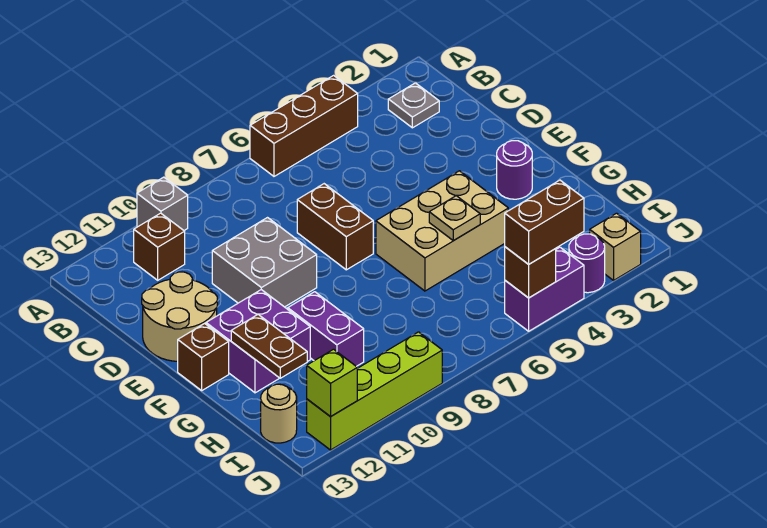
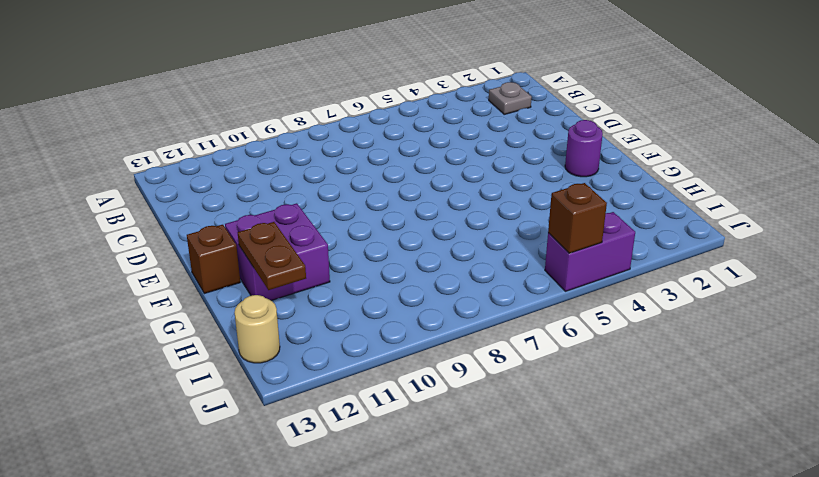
none -> brown brick A4:A6 level 1
none -> grey brick A10 level 1
none -> brown brick B11 level 1

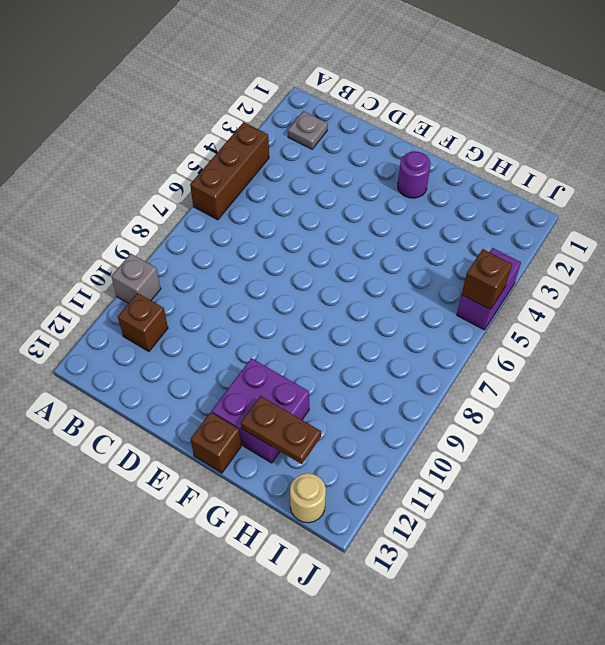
none -> brown brick D7:E7 level 1
none -> grey brick D9:E10 level 1
none -> tan round brick D12:E13 level 1

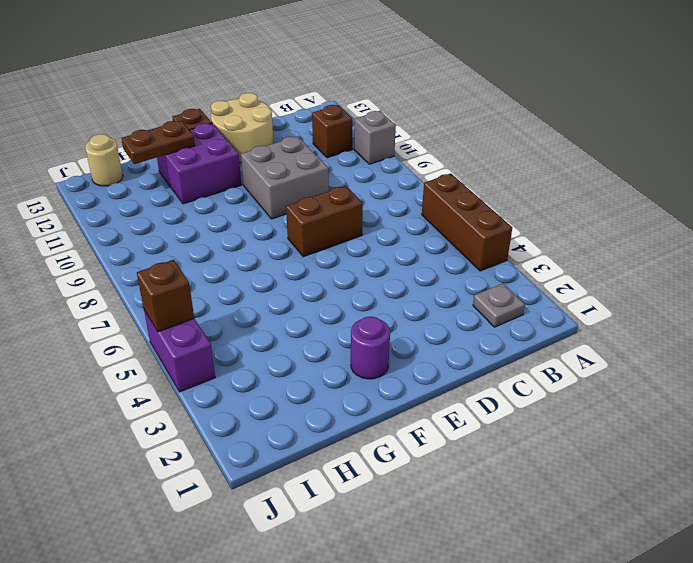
none -> tan brick F4:G6 level 1
none -> purple brick G10:H10 level 1
none -> tan brick J2 level 1

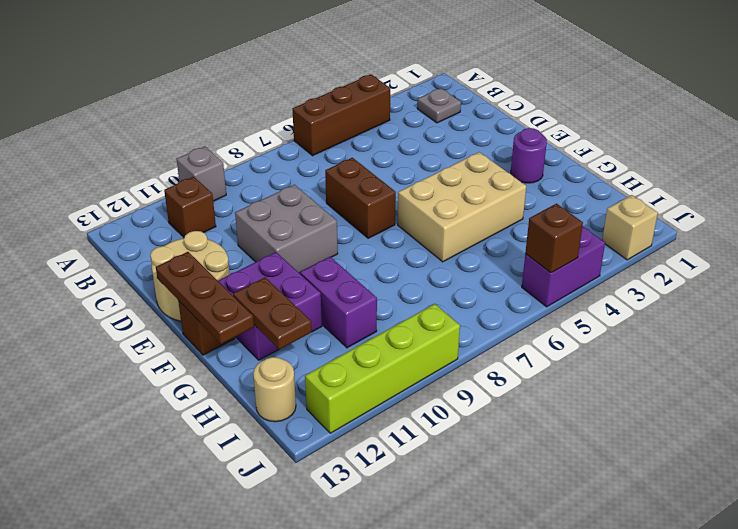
brown plate E13:G13 level 2 -> none
none -> purple round brick J3 level 1
none -> tan plate G5 level 2
none -> lime brick J12 level 2

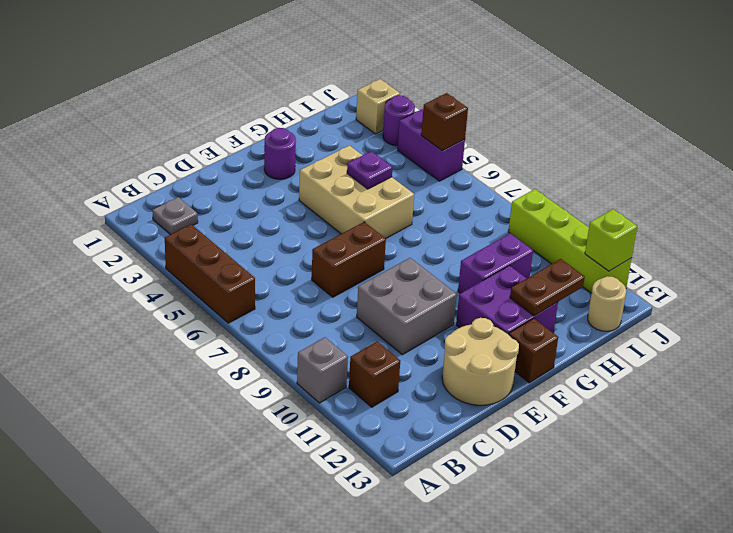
purple plate G5 level 2 -> tan plate G5 level 2
none -> brown brick J4:J5 level 3

